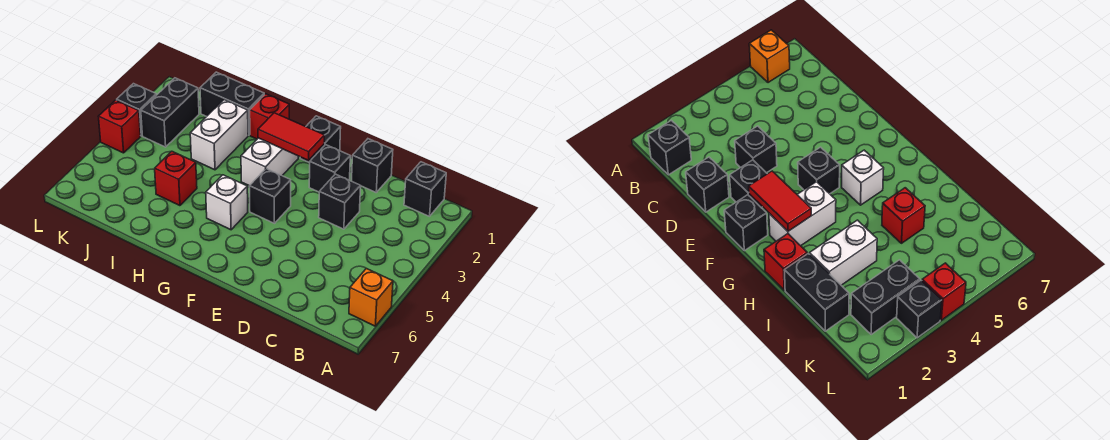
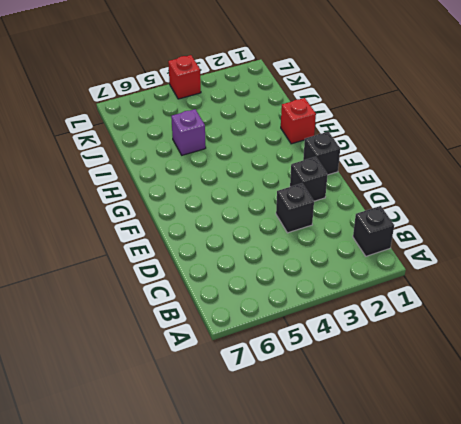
purple brick I5 level 1 -> red brick I5 level 1
none -> orange brick A6 level 1
none -> black brick D1 level 1
none -> black brick F4 level 1

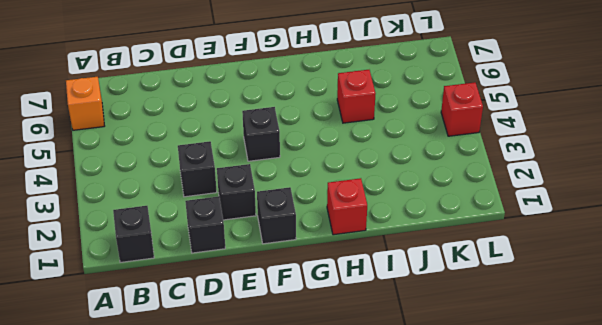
none -> white brick G2:G3 level 1
none -> white brick G5 level 1
none -> black brick I1:J1 level 1

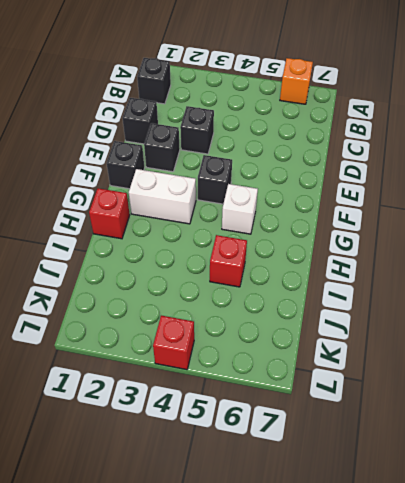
none -> black brick I1:J1 level 1
none -> white brick I2:I3 level 1
none -> black brick K2:K3 level 1

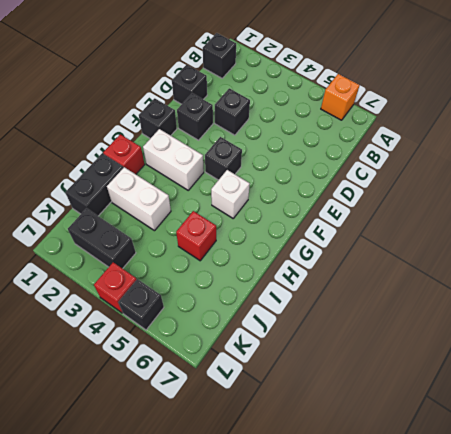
black brick L5 level 1 -> black brick L3 level 1
none -> red tile F2:G2 level 2

